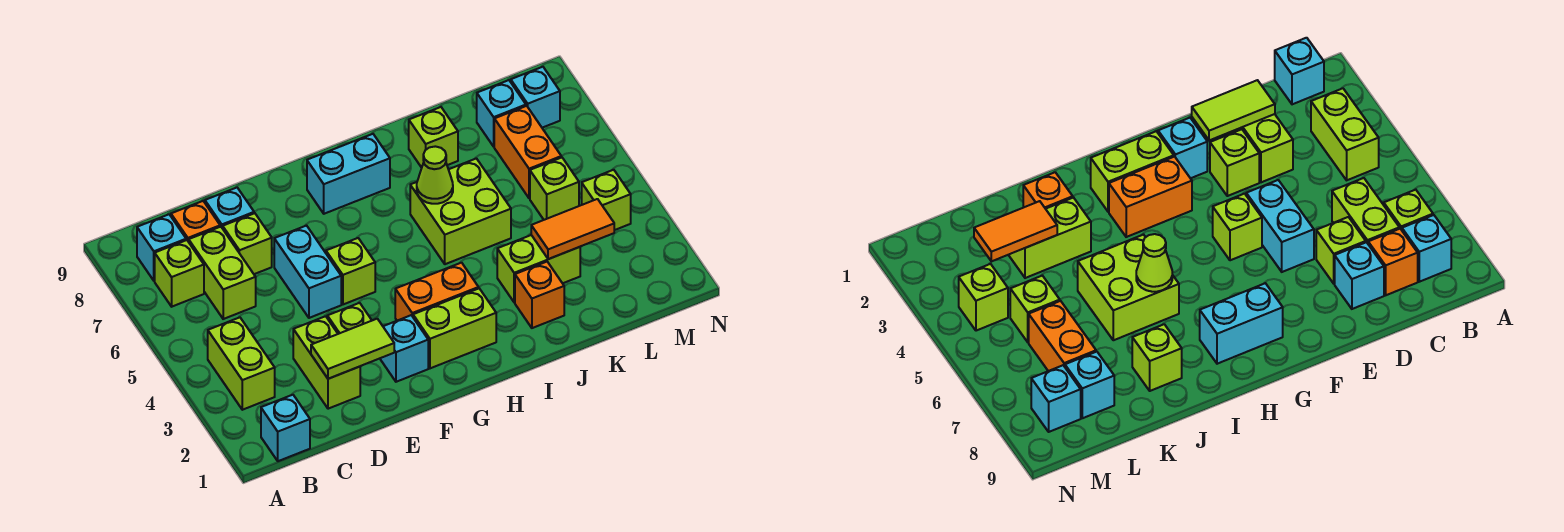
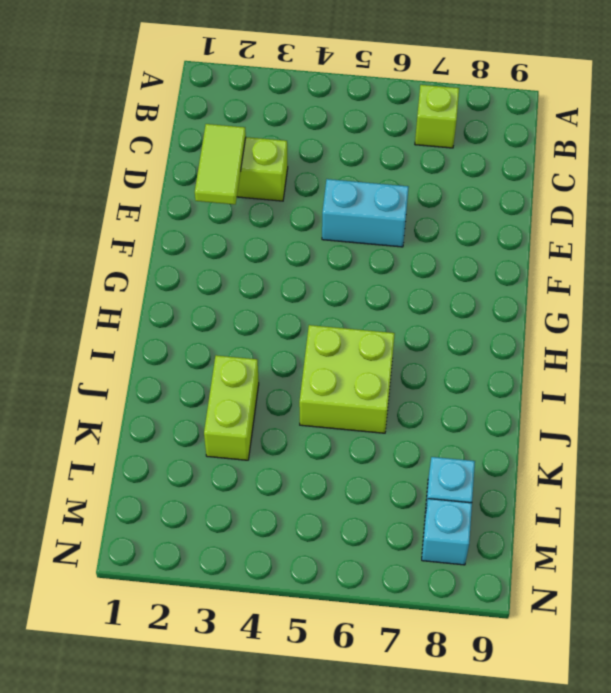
none -> cyan brick B1 level 1
none -> lime brick B3:B4 level 1
none -> cyan brick B8 level 1

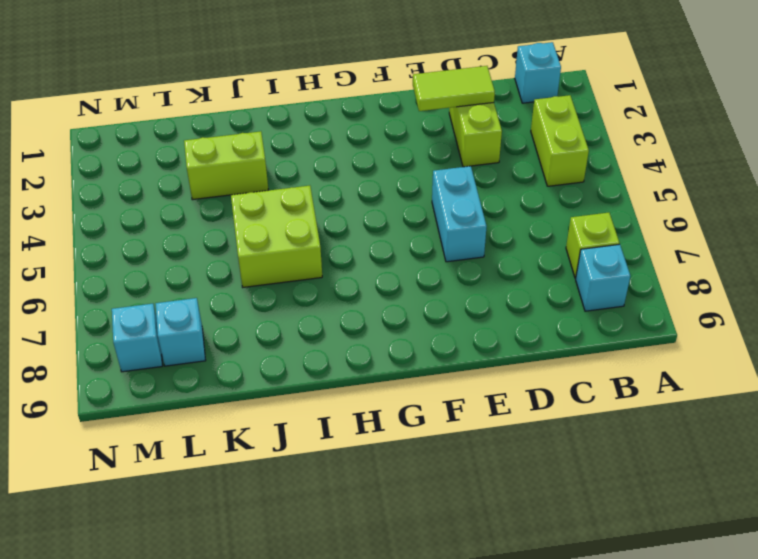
none -> lime brick C6:C7 level 1
none -> orange brick C8 level 1
none -> lime brick D7 level 1

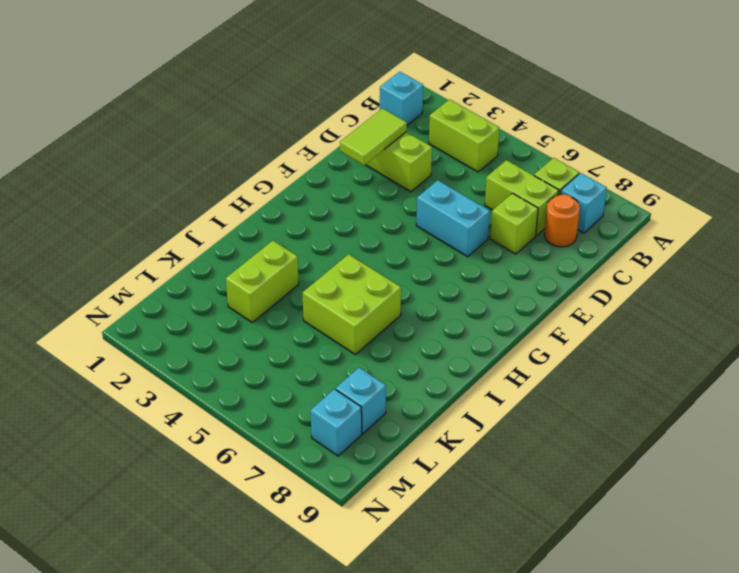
orange round brick C8 level 1 -> orange brick C8 level 1
none -> cyan brick D8 level 1
none -> lime brick E3 level 1
none -> cyan brick F2 level 1

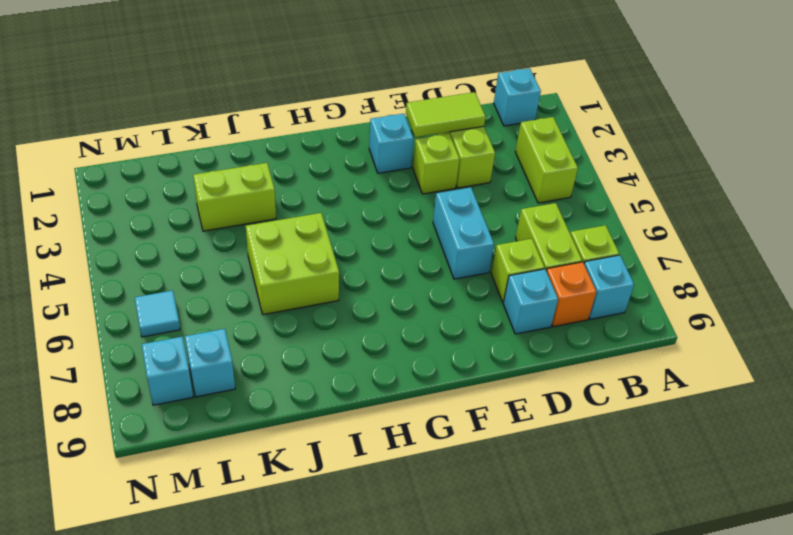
cyan tile M6 level 1 -> none
none -> lime brick F5 level 1
none -> lime brick G2:H2 level 1
none -> orange brick G3:H3 level 1

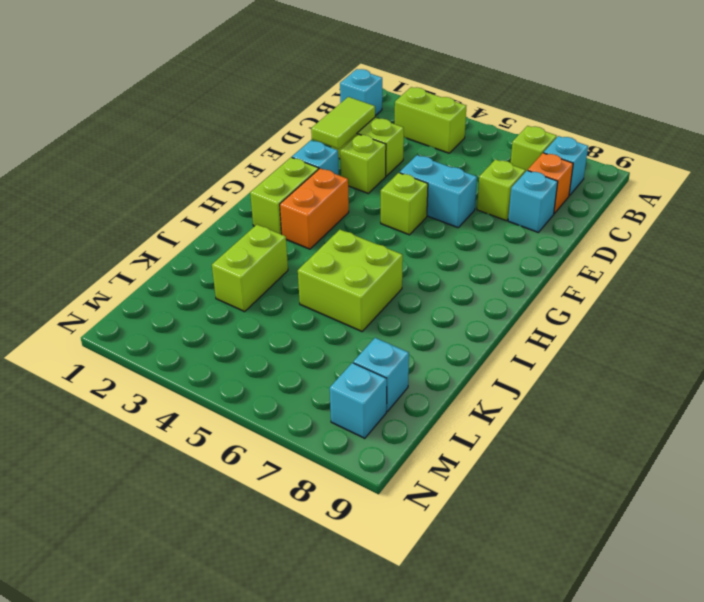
none -> lime brick C6:C7 level 1
none -> cyan brick G8:H8 level 1
none -> orange brick J2 level 1

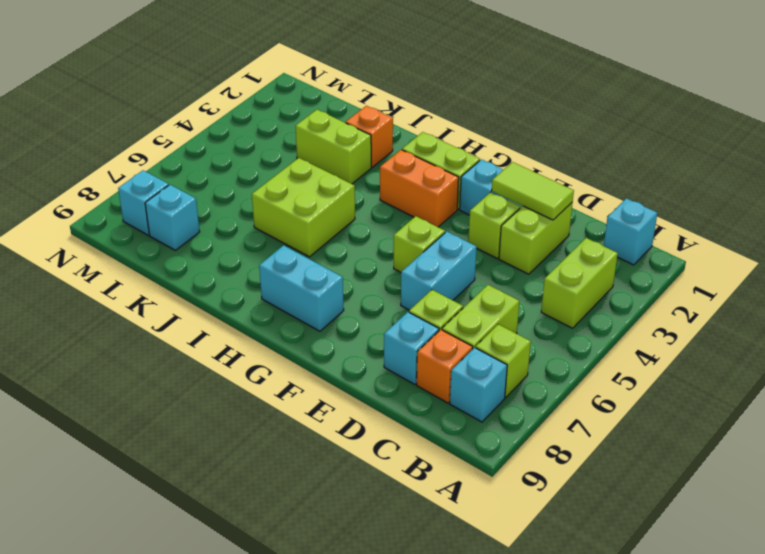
none -> lime brick J8 level 1
none -> lime brick L5 level 1
none -> orange brick L6:L7 level 1

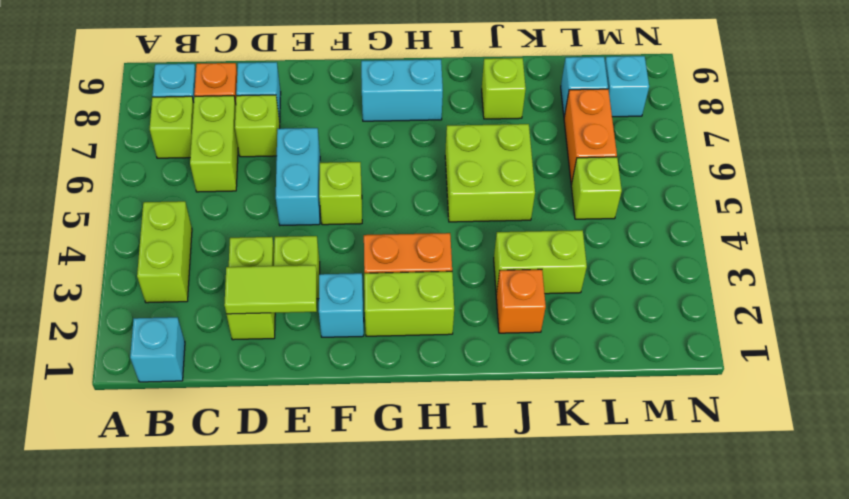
none -> lime brick M4 level 1
none -> lime cone I6 level 2
none -> orange tile K3:L3 level 2

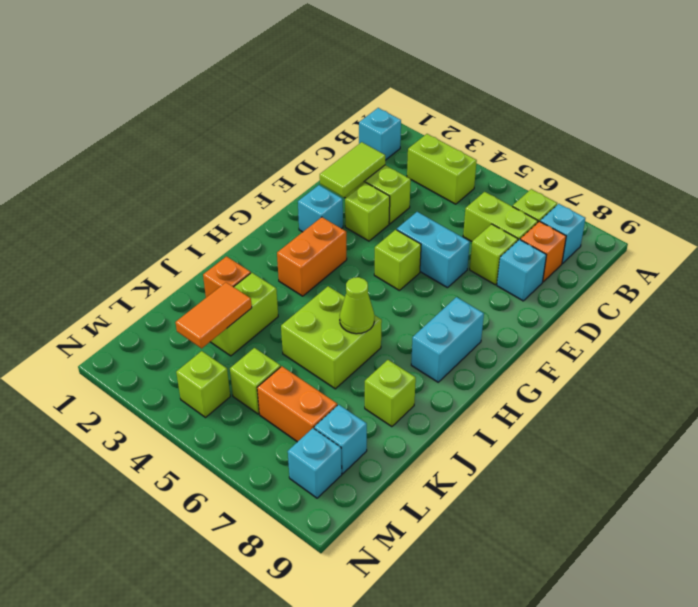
none -> lime brick G2:H2 level 1

